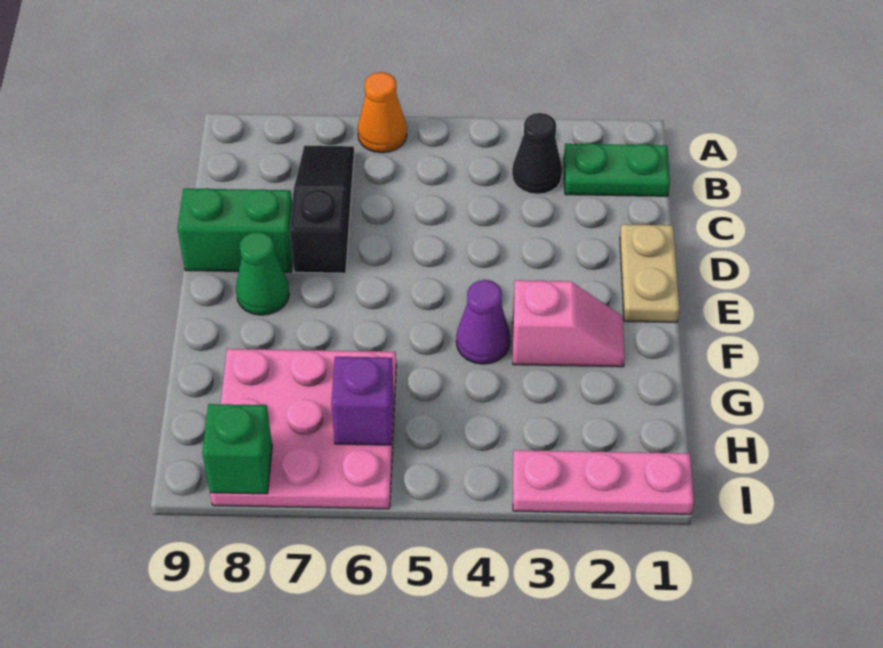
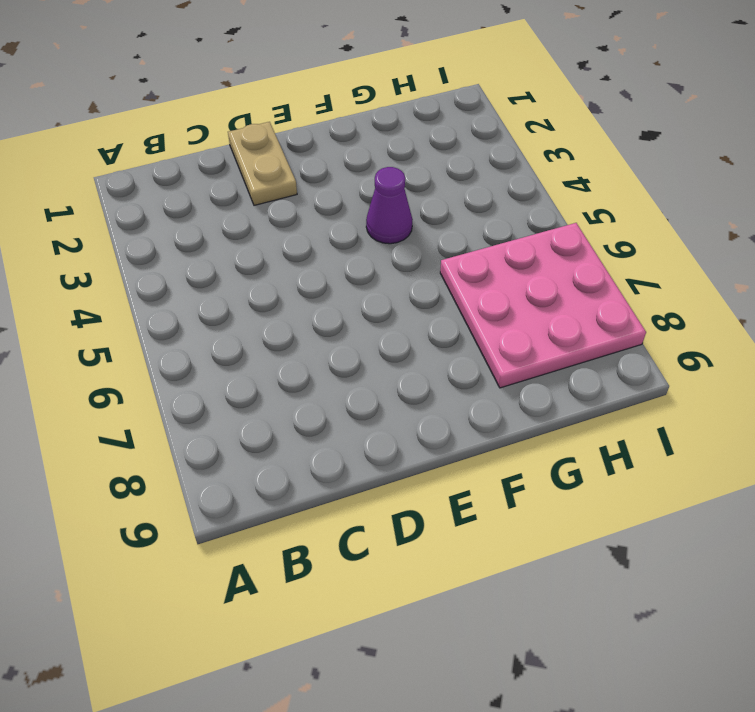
tan plate D1:D2 level 1 -> tan plate D1:E1 level 1
none -> orange cone A6 level 1
none -> green plate B1:B2 level 1
none -> black cone B3 level 1

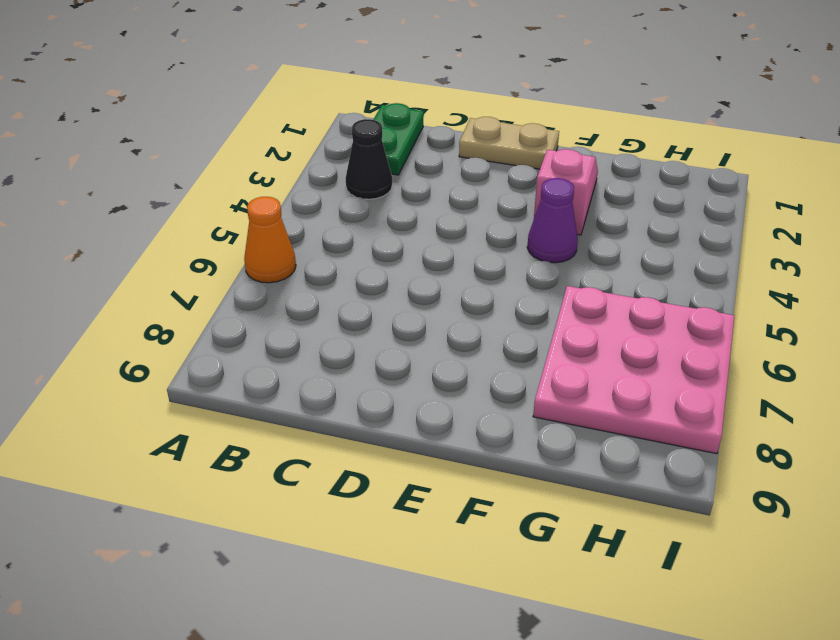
none -> black slope B7:D7 level 1 top D
none -> green brick D8:D9 level 1
none -> green cone E8 level 1

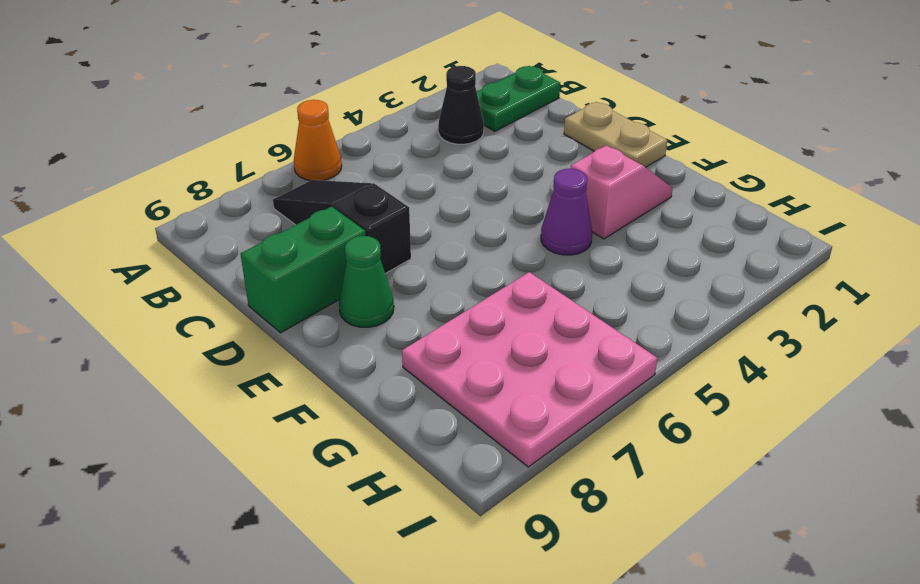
none -> pink plate I1:I3 level 1
none -> purple brick H6 level 2
none -> green brick I8 level 2

